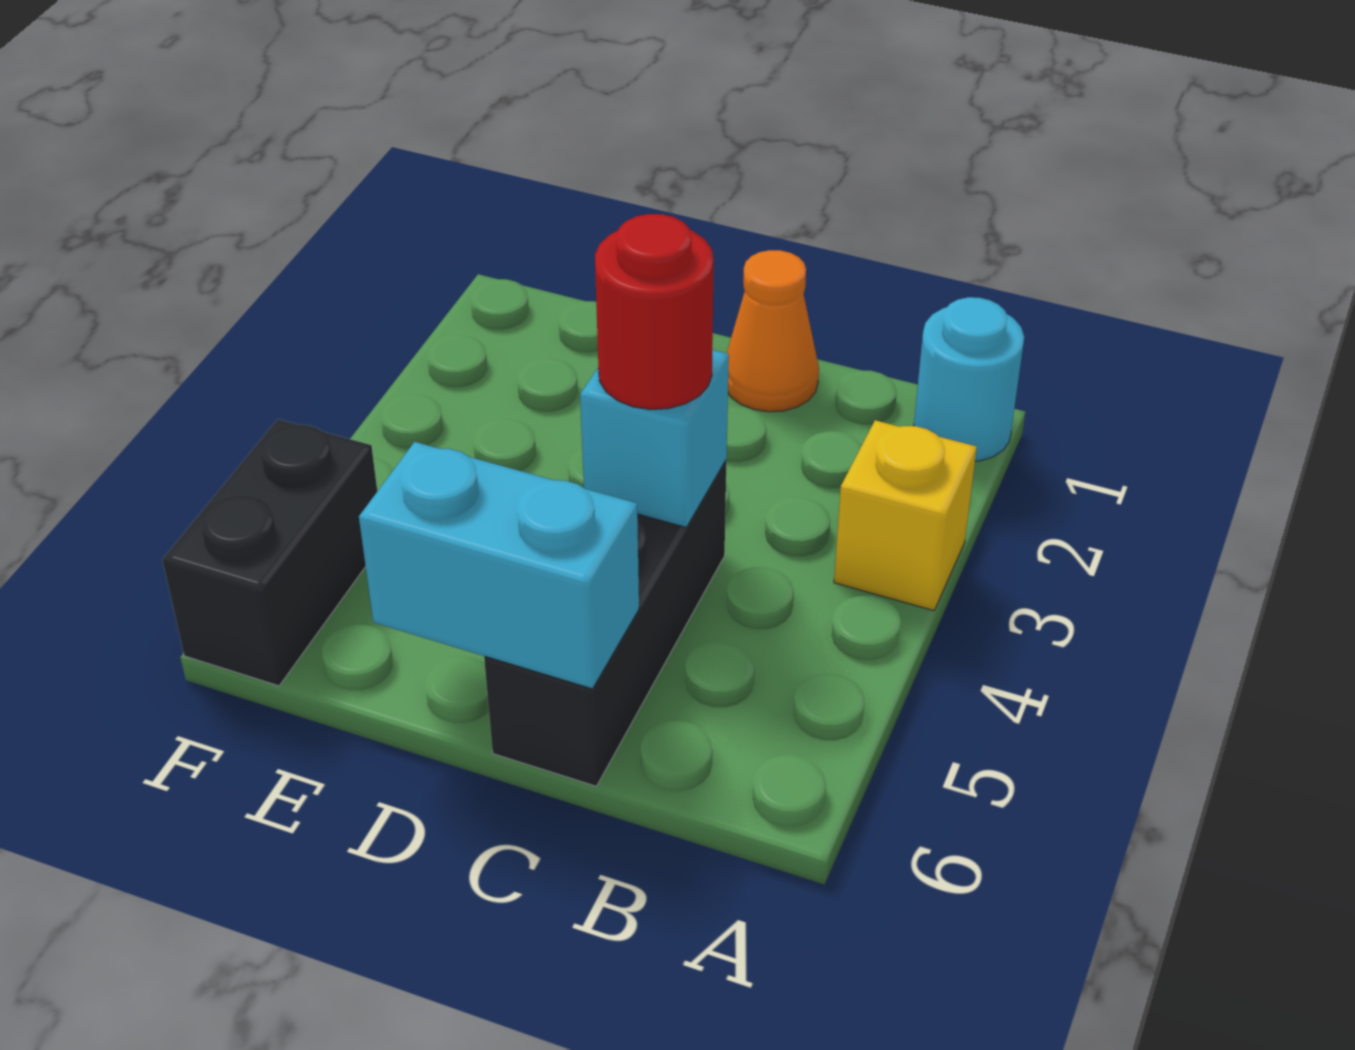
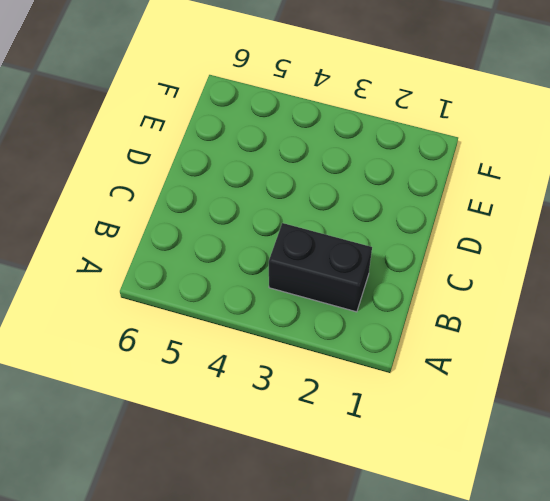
black brick B2:B3 level 1 -> black brick F5:F6 level 1
none -> cyan round brick A1 level 1
none -> yellow brick A3 level 1

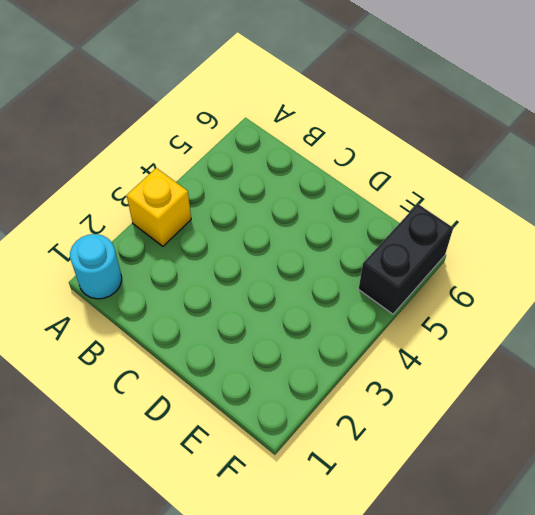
none -> orange cone C1 level 1
none -> black brick C4:C6 level 1

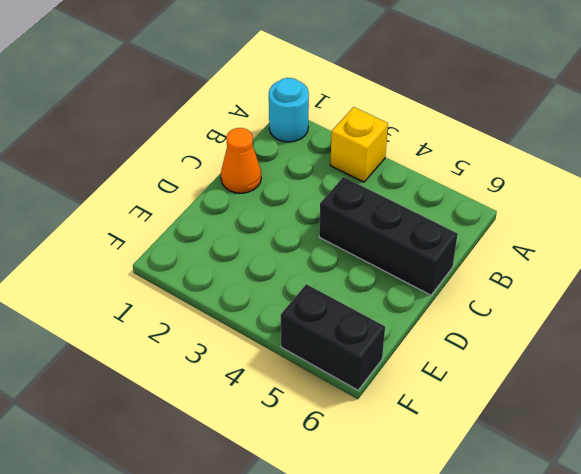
none -> cyan brick C4 level 2
none -> cyan brick C6:D6 level 2

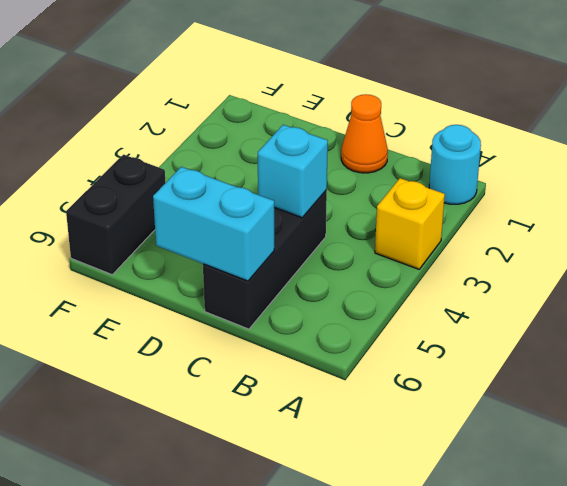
none -> red round brick C4 level 3

